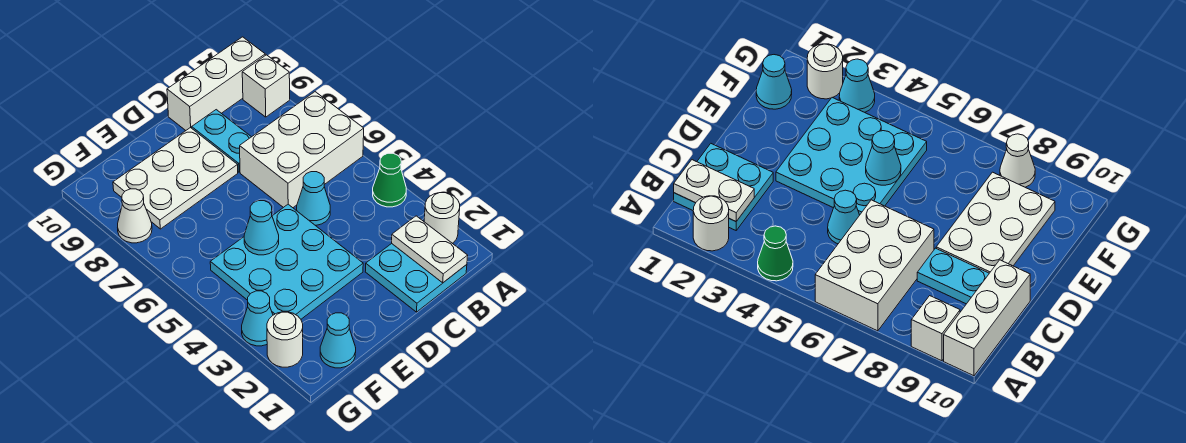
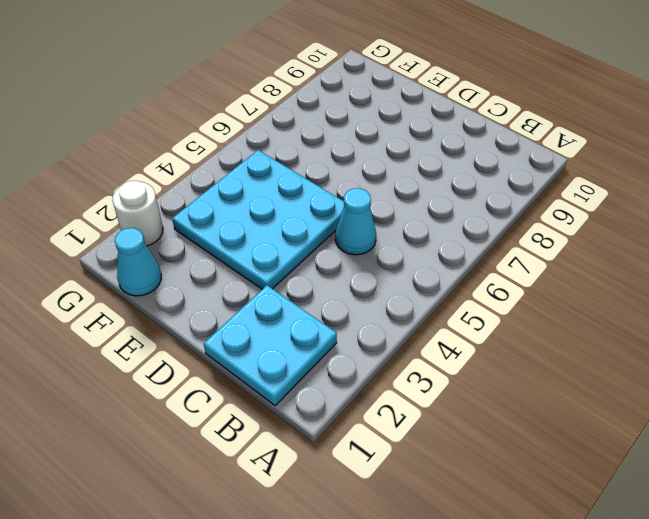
none -> white round brick A2 level 1
none -> green cone A4 level 1
none -> white brick A6:C7 level 1

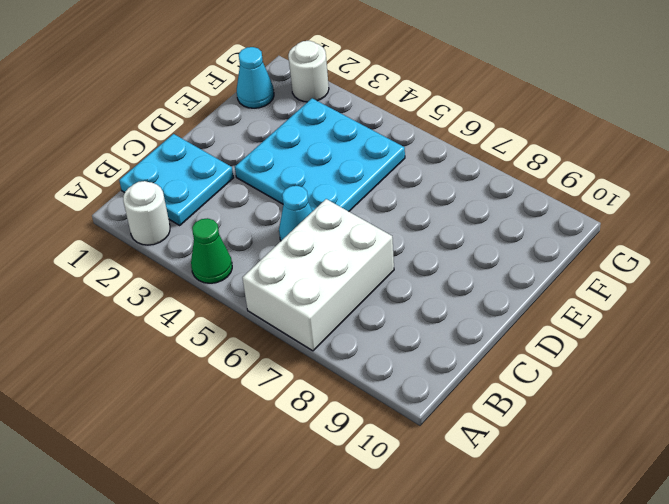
none -> white brick A9 level 1
none -> white brick A10:C10 level 1
none -> cyan plate C8:C9 level 1

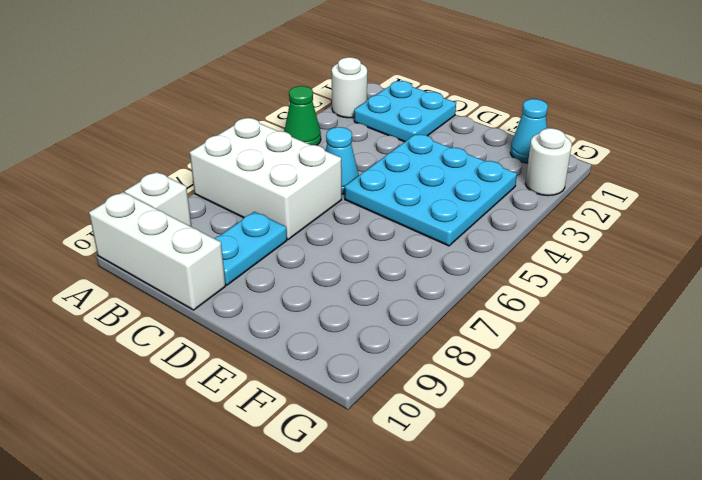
none -> white plate D8:F9 level 1
none -> cyan cone G3 level 1
none -> white cone G8 level 1

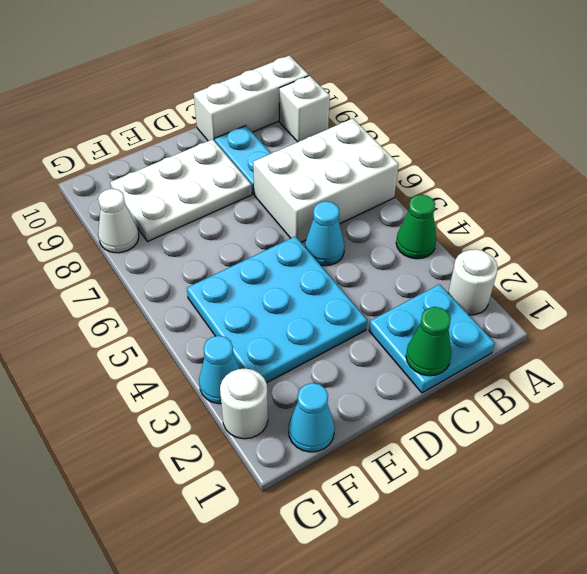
green cone C1 level 2 -> none
none -> white plate B1:B2 level 2
none -> cyan cone E5 level 2

